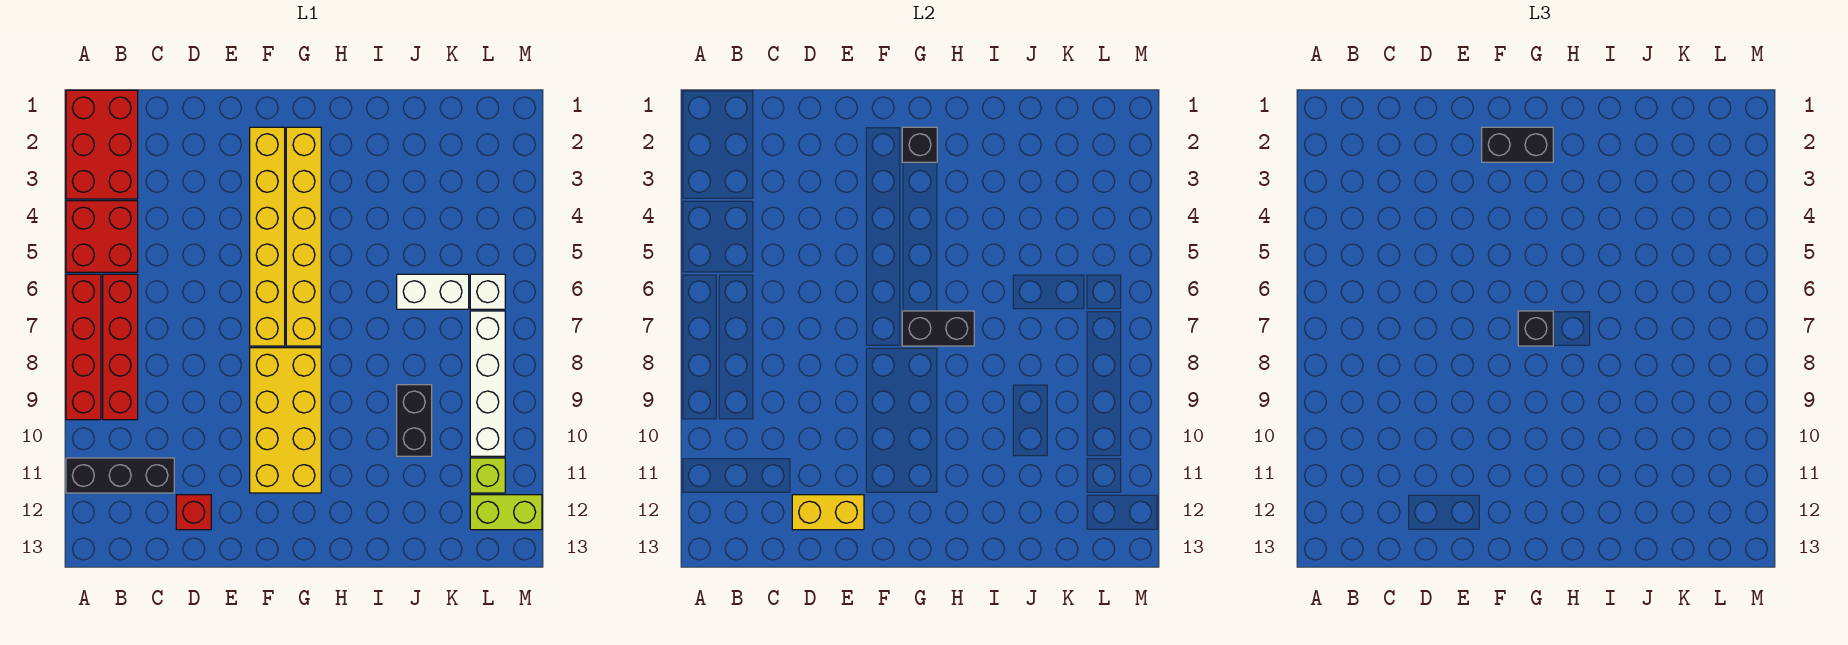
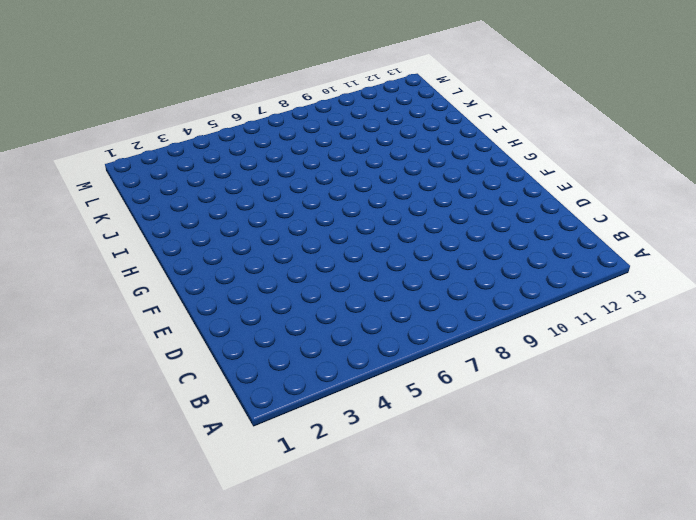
none -> red brick A1:B3 level 1
none -> red brick A4:B5 level 1
none -> red brick A6:A9 level 1

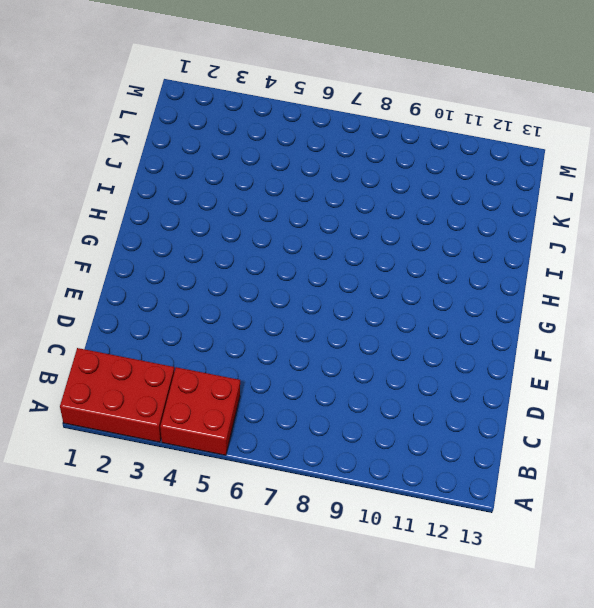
none -> red brick A6:A9 level 1
none -> black brick A11:C11 level 1
none -> red brick B6:B9 level 1

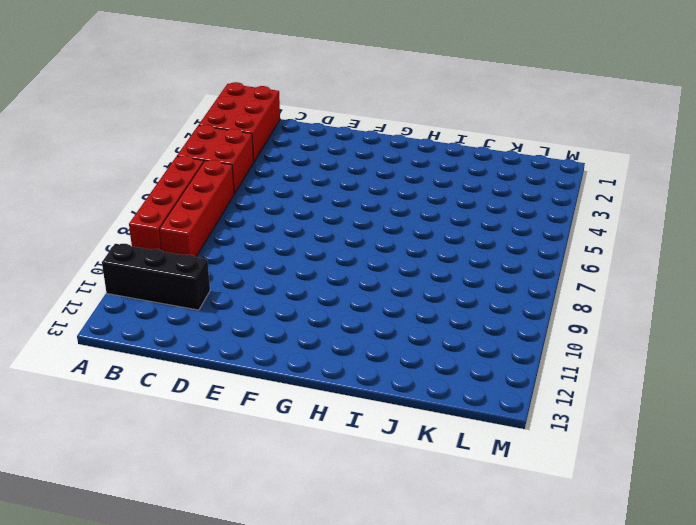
none -> red brick D12 level 1
none -> yellow brick F2:F7 level 1
none -> yellow brick F8:G11 level 1

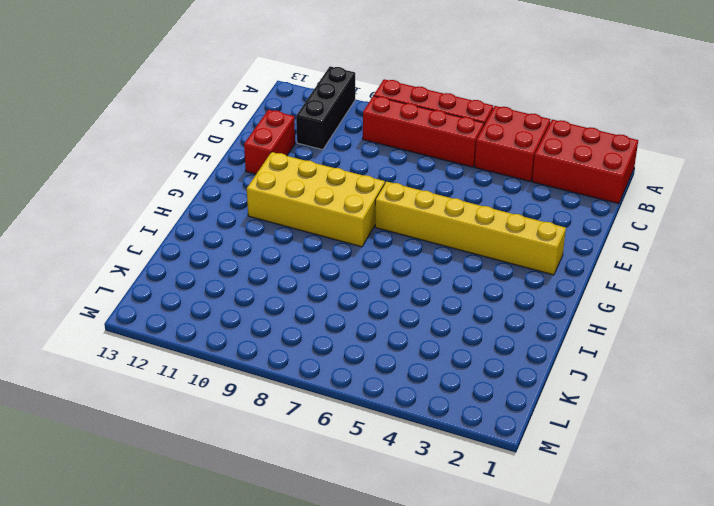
red brick D12:E12 level 1 -> red brick D12 level 1
none -> yellow brick G2:G7 level 1
none -> white brick J6:K6 level 1
none -> black brick J9:J10 level 1

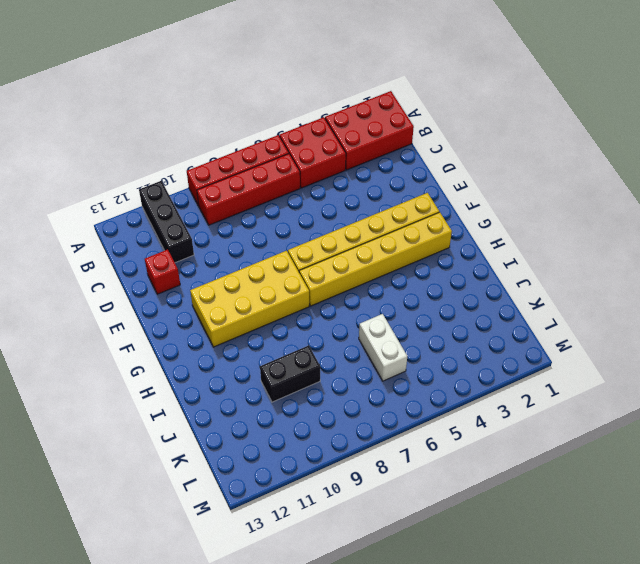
none -> white brick L6 level 1
none -> white brick L7:L10 level 1
none -> lime brick L11 level 1

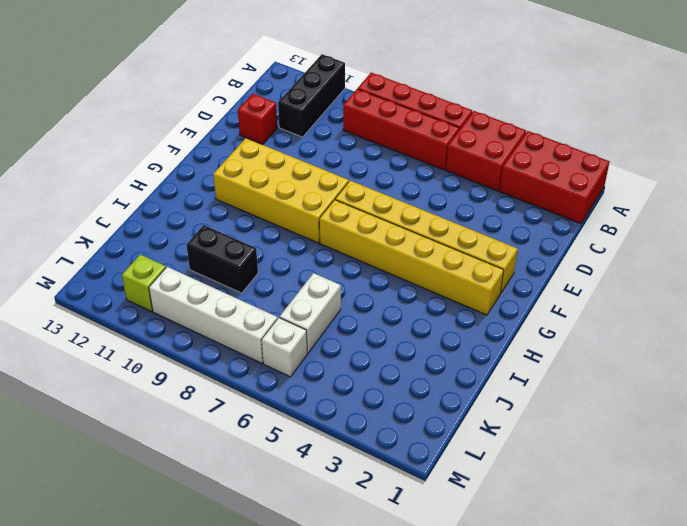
none -> lime brick L12:M12 level 1
none -> yellow brick D12:E12 level 2
none -> black brick G2 level 2

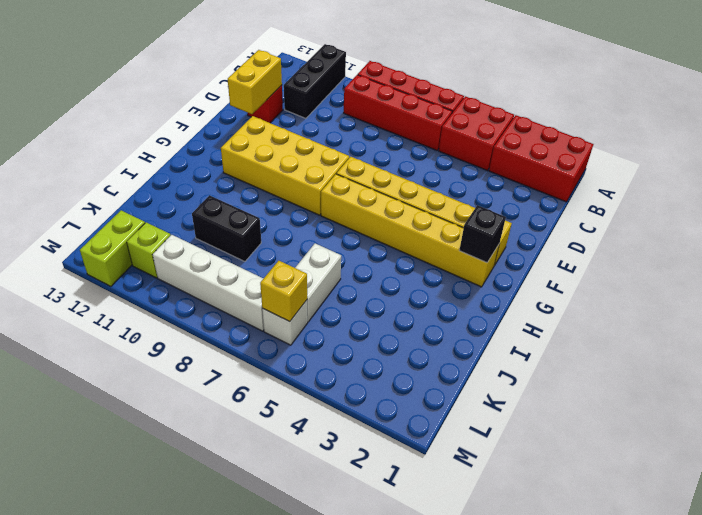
yellow brick L6 level 2 -> none
none -> black brick G7:H7 level 2
none -> black brick F2:G2 level 3
none -> black brick G7 level 3

